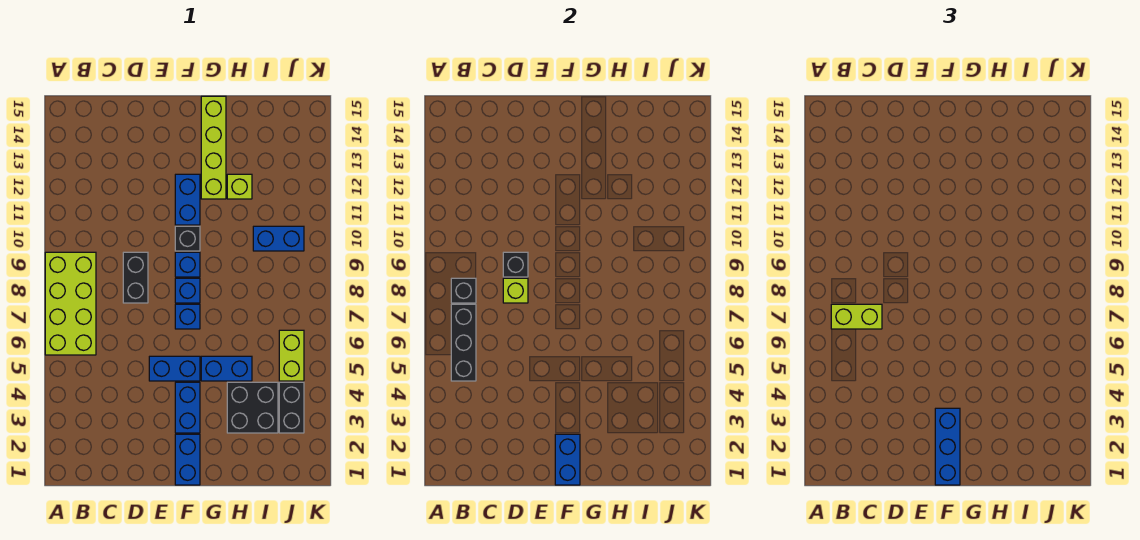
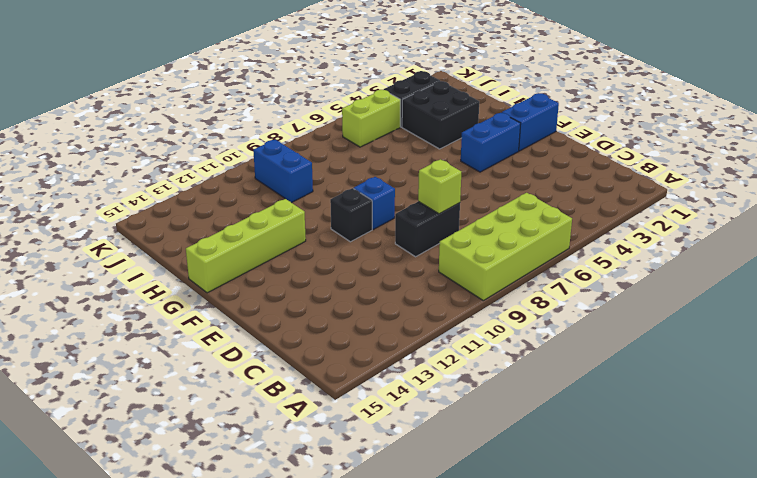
none -> blue brick E5:F5 level 1
none -> blue brick F7 level 1
none -> blue brick F8 level 1

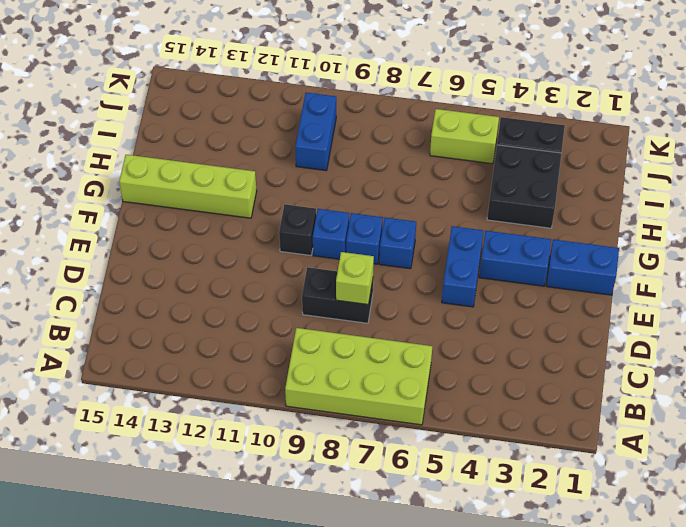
none -> blue brick F11:F12 level 1
none -> blue brick G5:H5 level 1
none -> lime brick H12 level 1

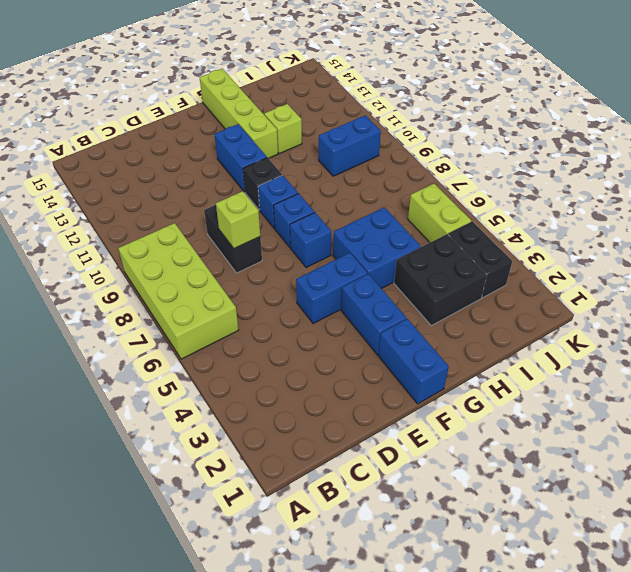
blue brick G5:H6 level 1 -> blue brick G5:H5 level 1
none -> black brick B5:B7 level 2
none -> black brick B8 level 2
none -> black brick D9 level 2

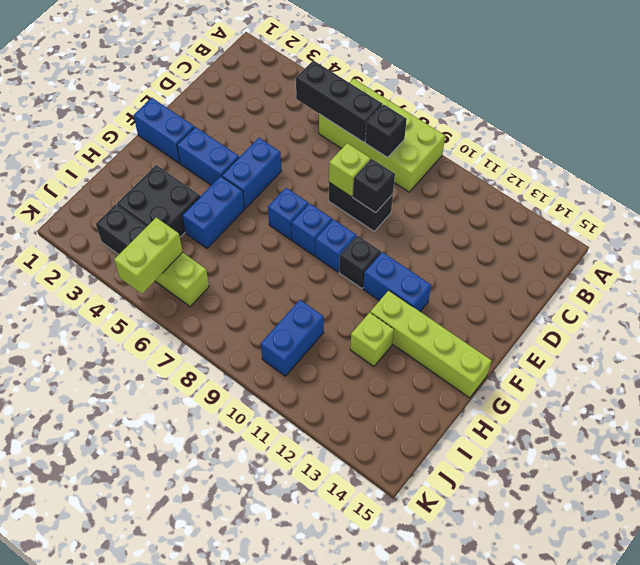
lime brick J5:K5 level 2 -> lime brick B7:C7 level 3
none -> blue brick F1:F2 level 2
none -> blue brick F1:F3 level 3

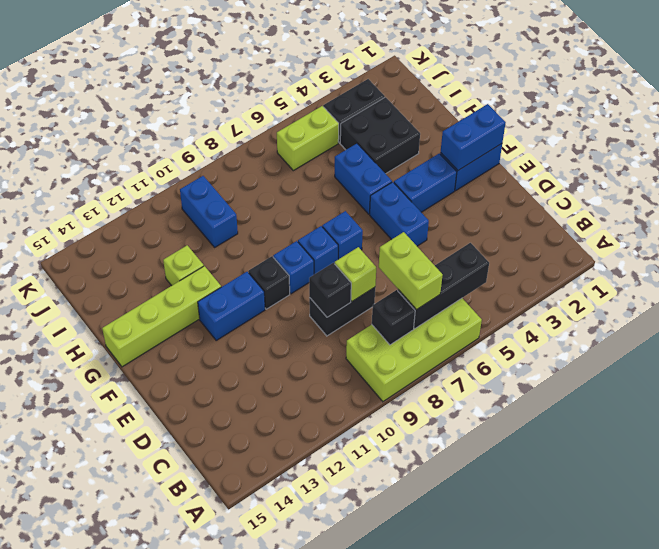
none -> blue brick F1:F3 level 3

